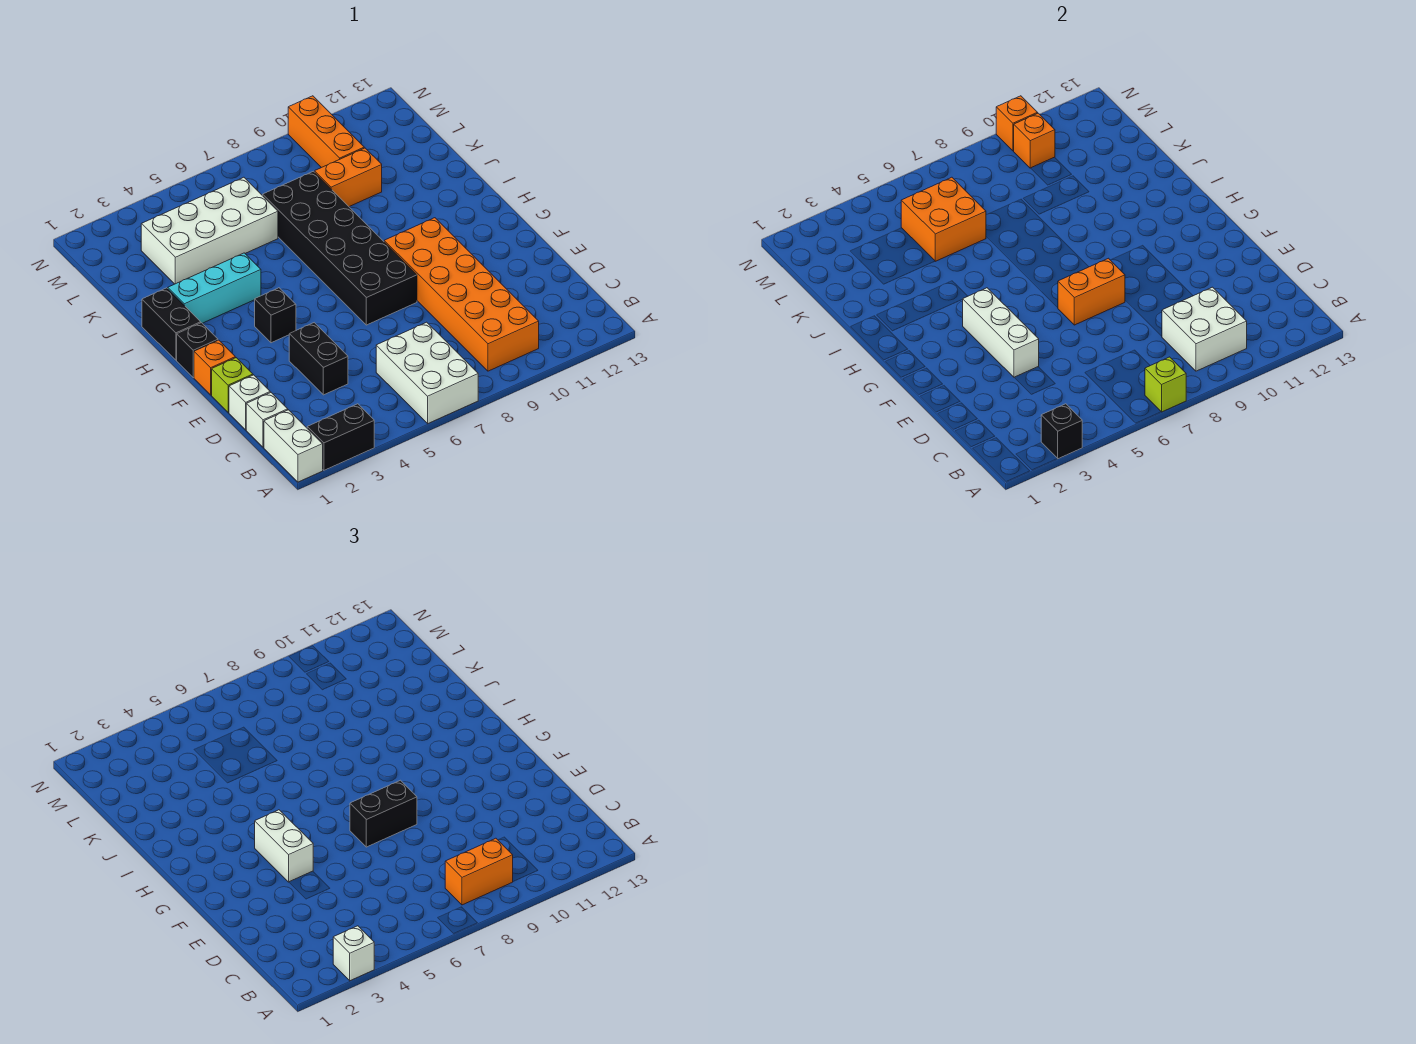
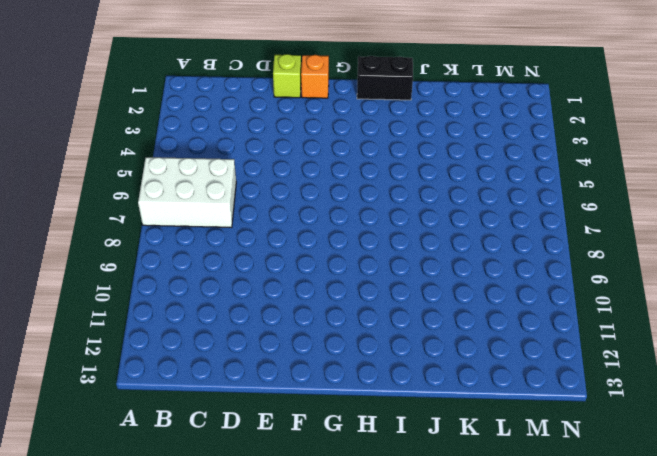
none -> white brick A1:B1 level 1
none -> black brick A2:A3 level 1
none -> orange brick B9:G10 level 1

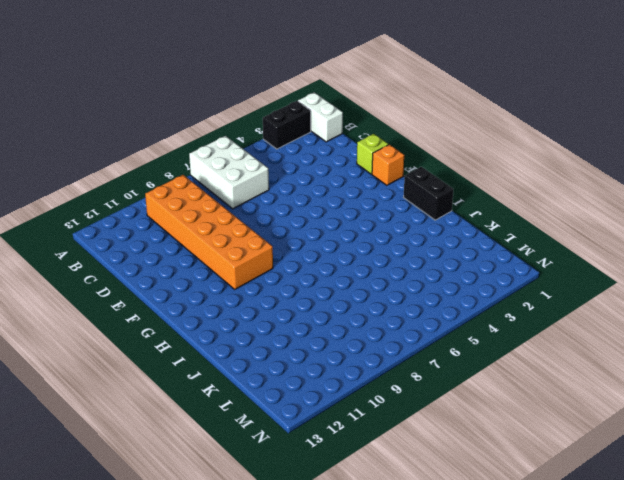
none -> white brick C1 level 1
none -> white brick D1 level 1
none -> black brick D4:E4 level 1

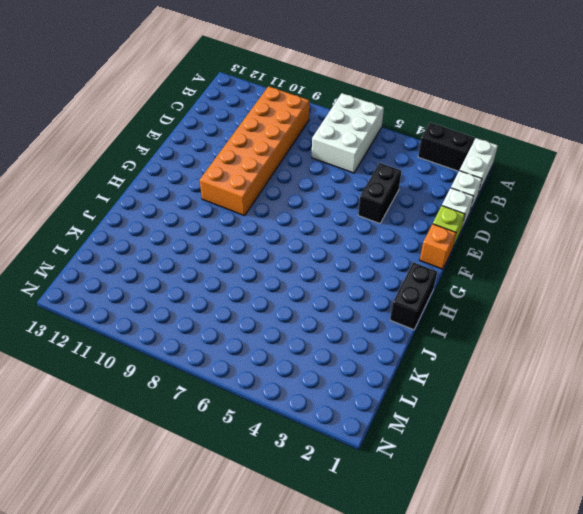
none -> black brick F7:K8 level 1
none -> black brick G1 level 1
none -> black brick G4 level 1

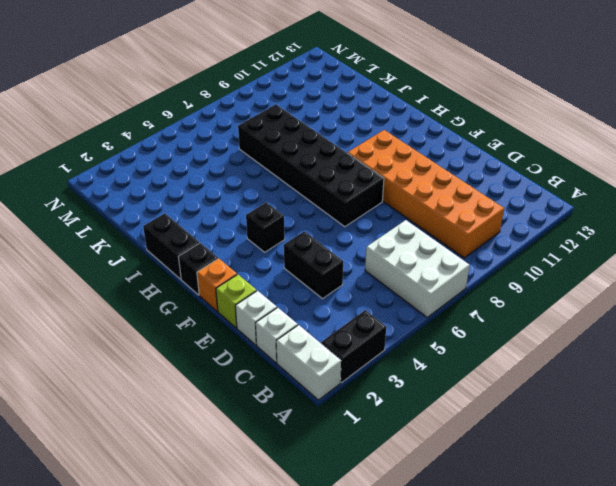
none -> cyan brick I2:I4 level 1
none -> white brick K3:L6 level 1
none -> orange brick K9:K10 level 1

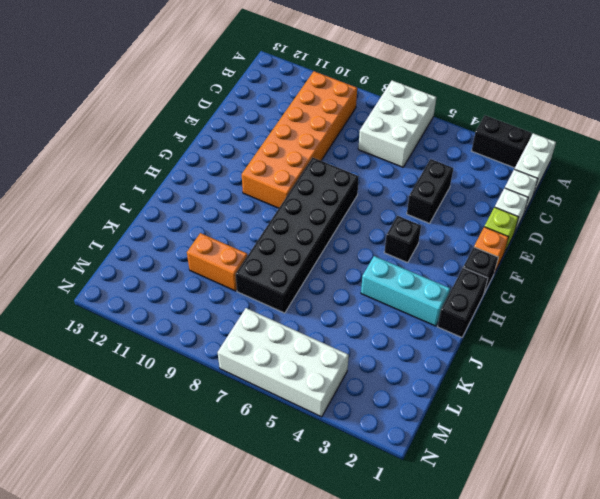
white brick M4:N7 level 1 -> white brick K3:L6 level 1
none -> orange brick L10:N10 level 1
none -> black brick A3 level 2
none -> lime brick A7 level 2

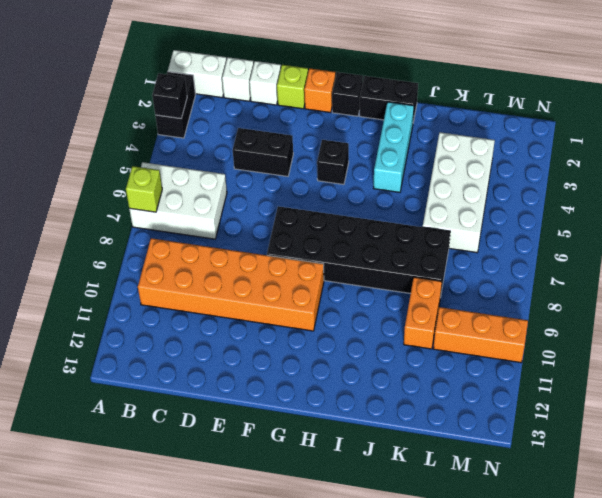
none -> white brick B9:C10 level 2
none -> white brick E4:G4 level 2
none -> orange brick F7:F8 level 2

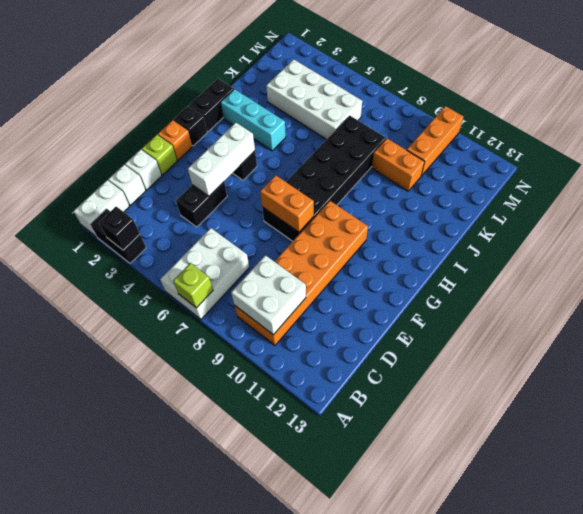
none -> orange brick K5:L6 level 2
none -> orange brick M10 level 2
none -> orange brick N10 level 2

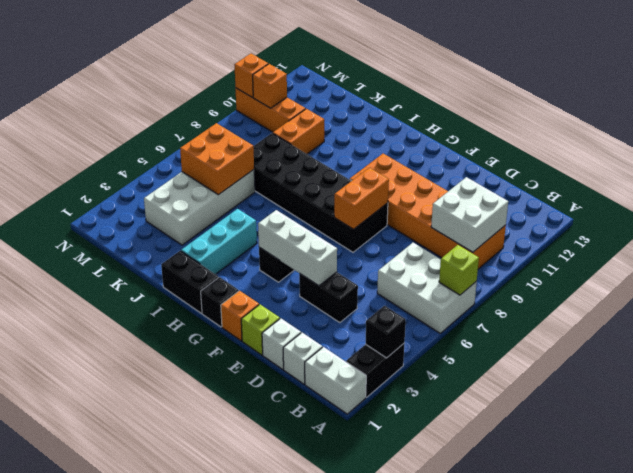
none -> white brick A3 level 3
none -> orange brick B8:B9 level 3
none -> white brick F4:G4 level 3

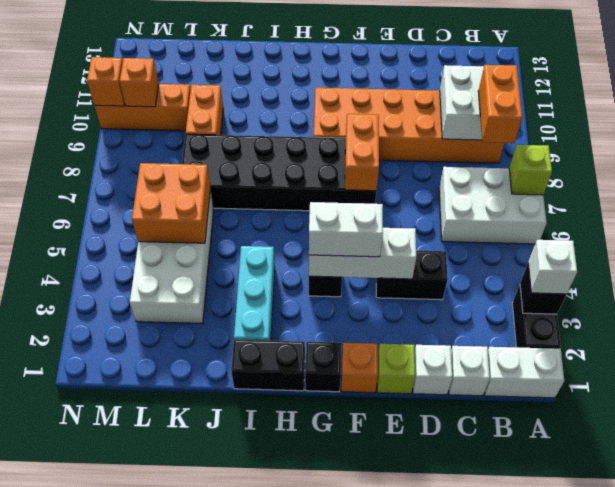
none -> black brick F7:F8 level 3

